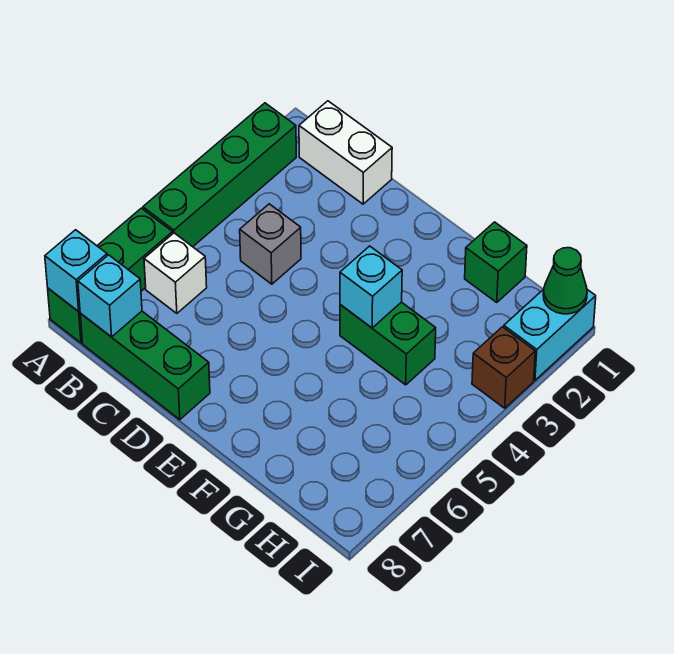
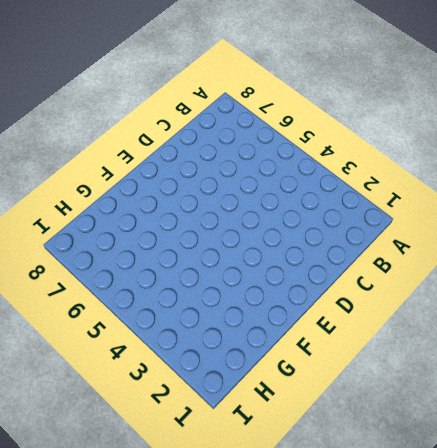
none -> green brick A2:A5 level 1
none -> green brick A6:A8 level 1
none -> white brick B1:C1 level 1

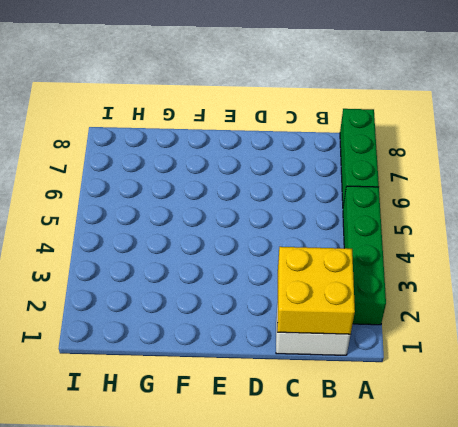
yellow brick B1:C2 level 2 -> none
none -> white brick B6 level 1
none -> green brick B8:D8 level 1
none -> grey brick C4 level 1

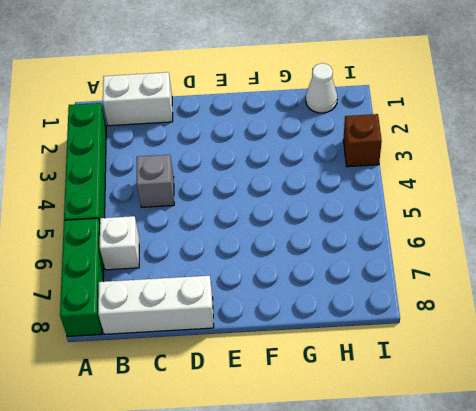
white brick B8:D8 level 1 -> green brick B8:D8 level 1
white cone H1 level 1 -> none
none -> green brick F4:G4 level 1
none -> green brick G1 level 1
none -> cyan brick I1:I2 level 1

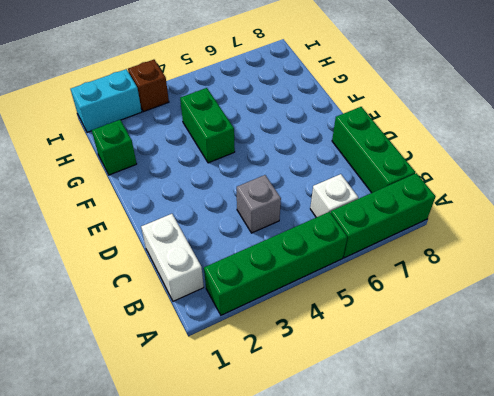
none -> cyan brick A8 level 2
none -> cyan brick B8 level 2
none -> cyan brick F4 level 2

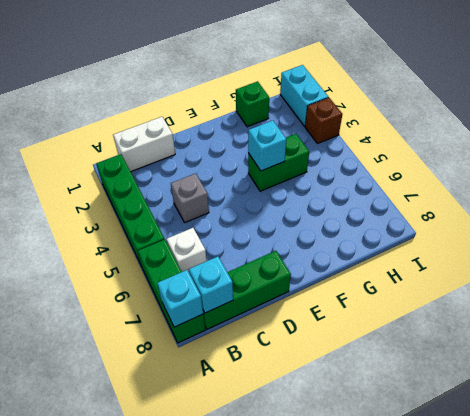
none -> green cone I1 level 2

